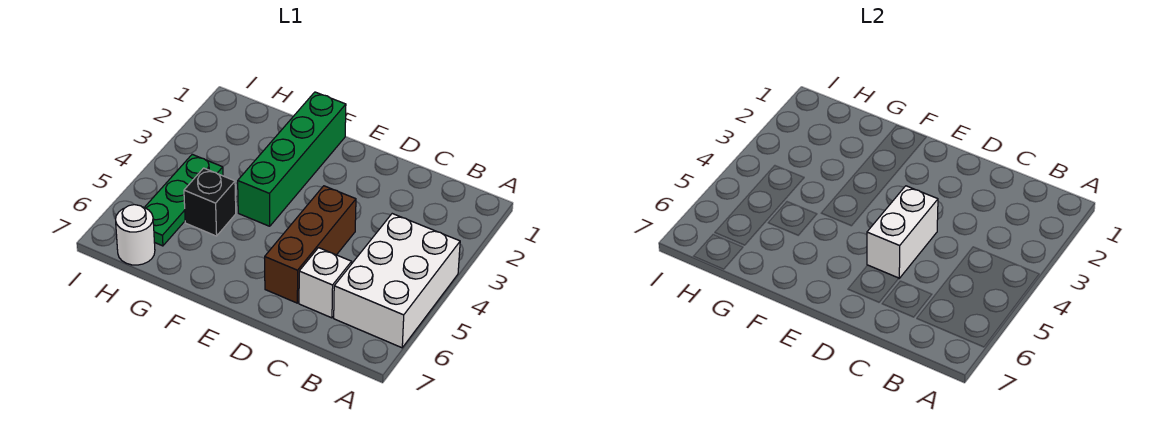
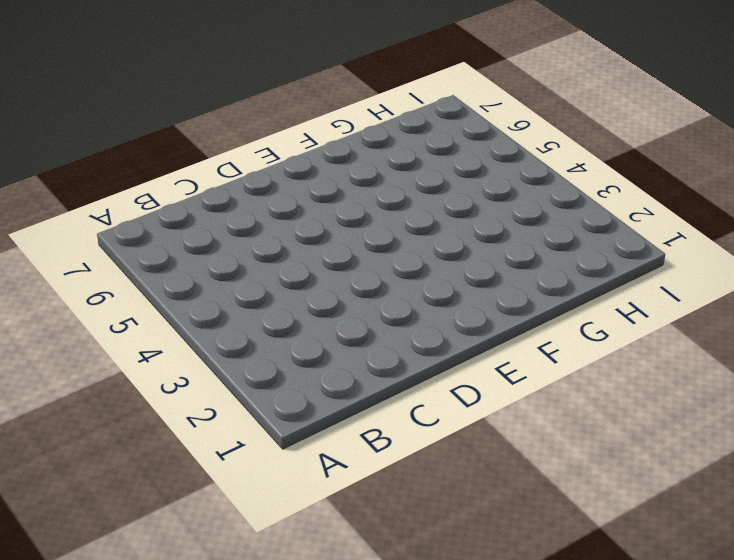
none -> white brick A4:B6 level 1
none -> white brick C6 level 1

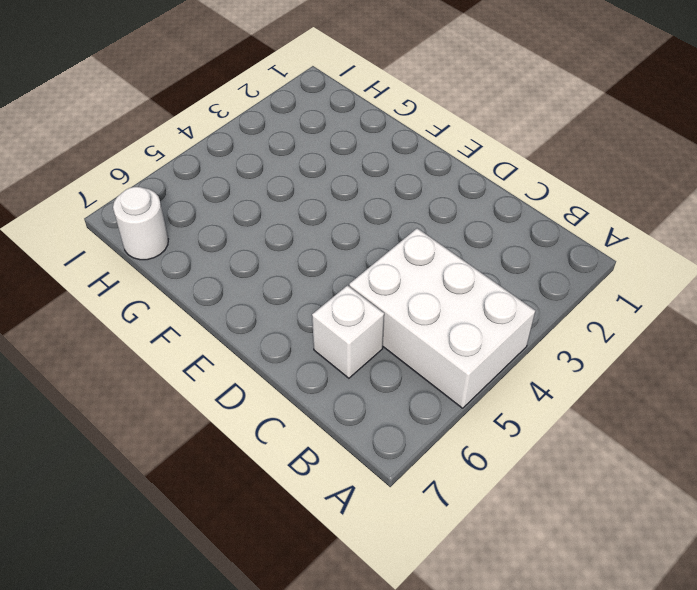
white brick A4:C5 level 1 -> white brick A4:B6 level 1
none -> brown brick D4:D6 level 1
none -> green brick F1:F4 level 1

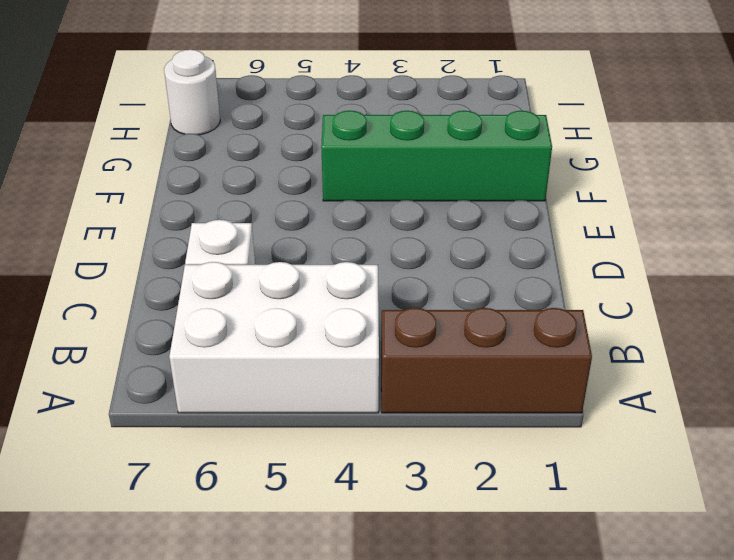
brown brick A1:A3 level 1 -> brown brick D4:D6 level 1
none -> black brick G5 level 1
none -> green plate H4:H6 level 1

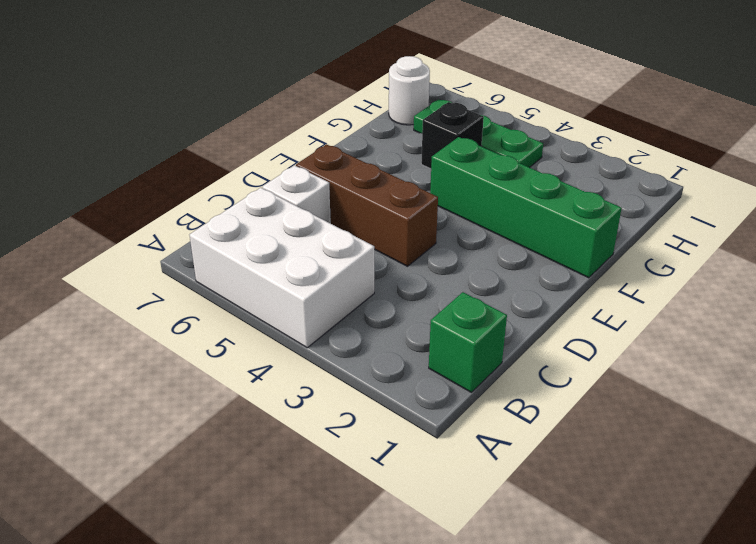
green brick B1 level 1 -> none
none -> white brick D4:D5 level 2

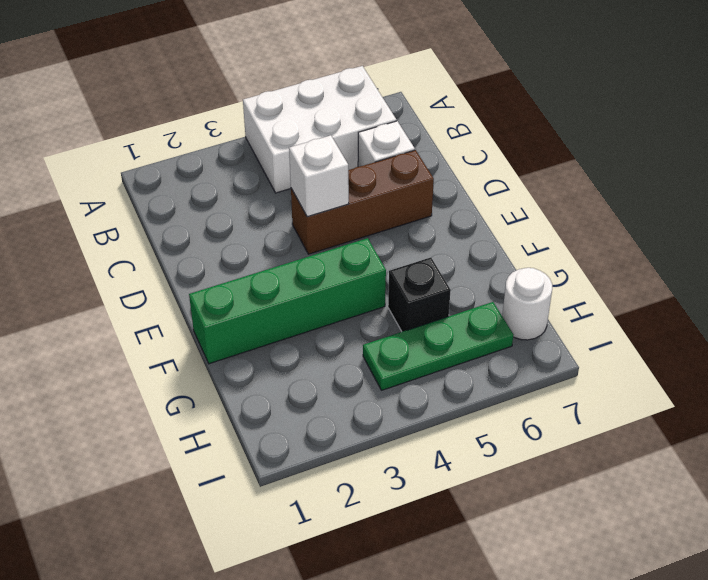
white brick D4 level 2 -> white brick D4:D5 level 2

